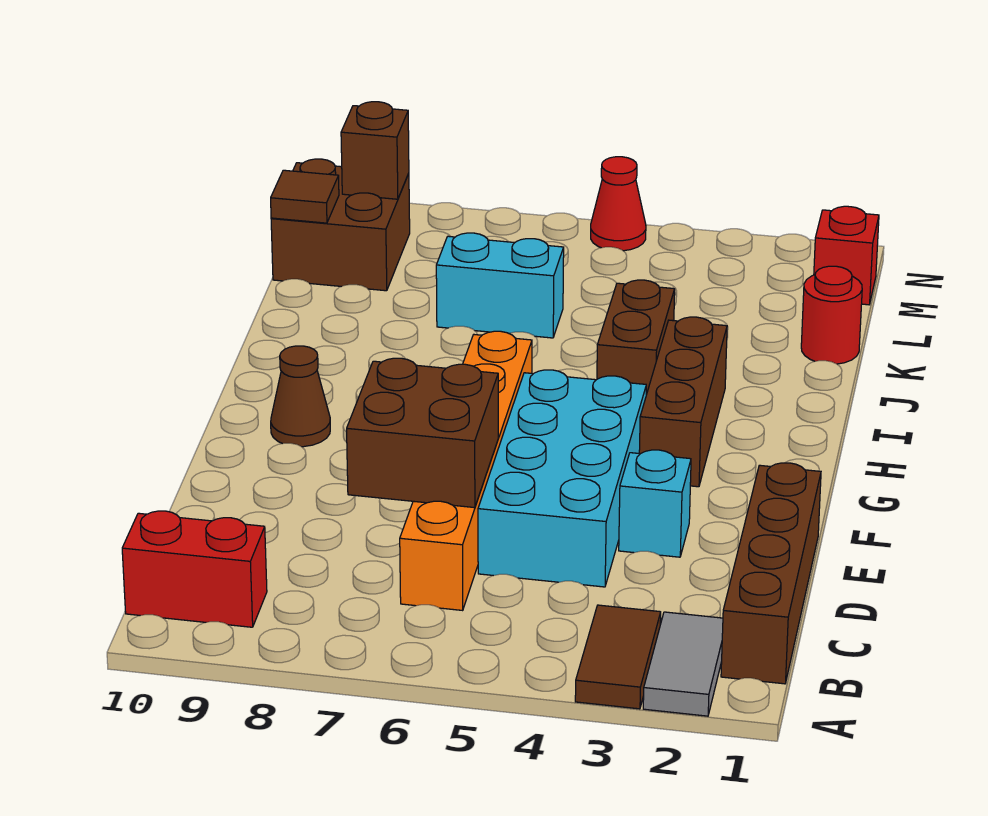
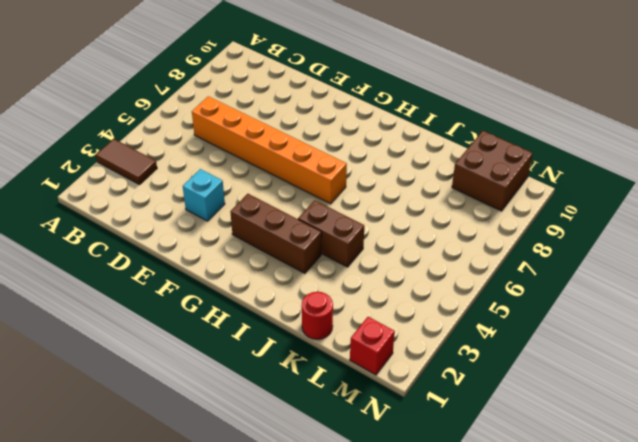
none -> grey tile A2:B2 level 1
none -> brown brick B1:E1 level 1
none -> red brick B9:B10 level 1

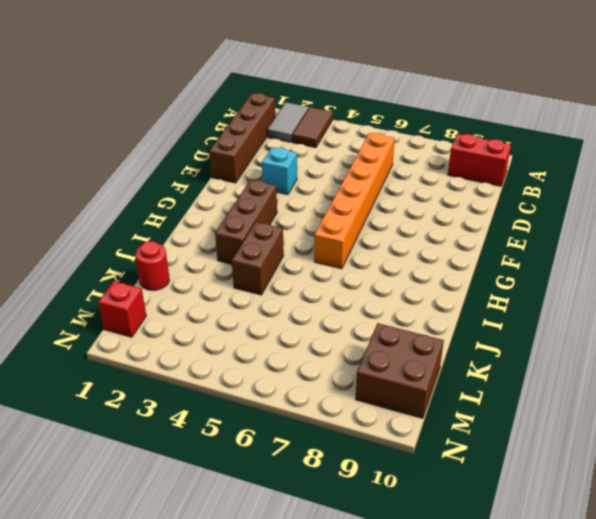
none -> cyan brick D4:G5 level 1
none -> brown cone G9 level 1
none -> cyan brick K6:K7 level 1

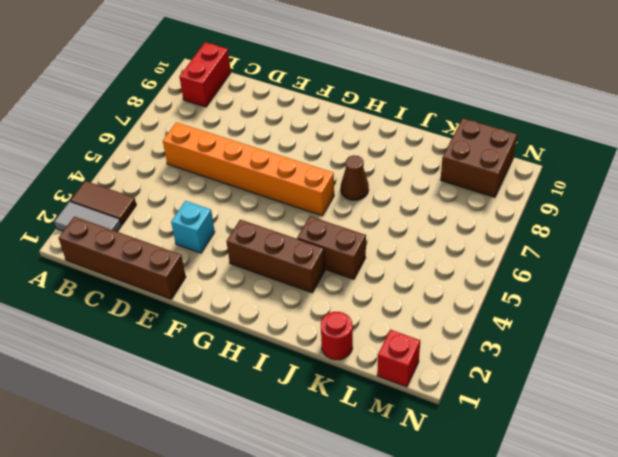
brown cone I7 level 1 -> brown cone G9 level 1
none -> cyan brick D4:G5 level 1
none -> cyan brick K6:K7 level 1
none -> red cone N5 level 1

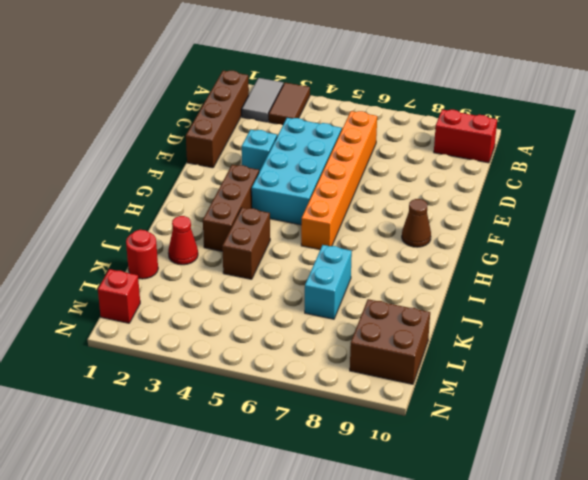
red cone J2 level 1 -> red cone N5 level 1
cyan brick J7:K7 level 1 -> cyan brick K6:K7 level 1
none -> brown brick D6:E7 level 2
none -> brown tile L10 level 2
none -> brown brick M9 level 2

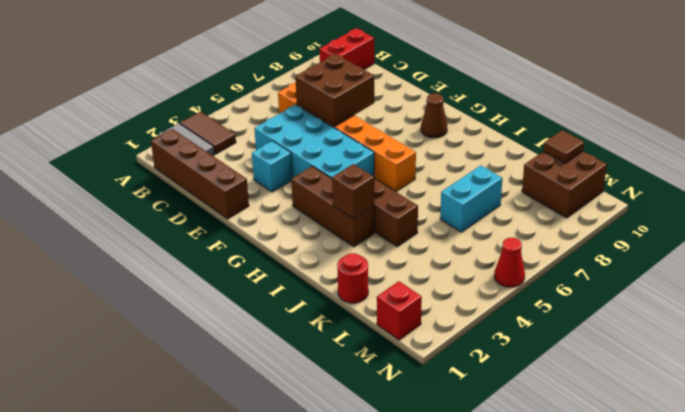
brown brick I3 level 2 -> brown brick M9 level 2

